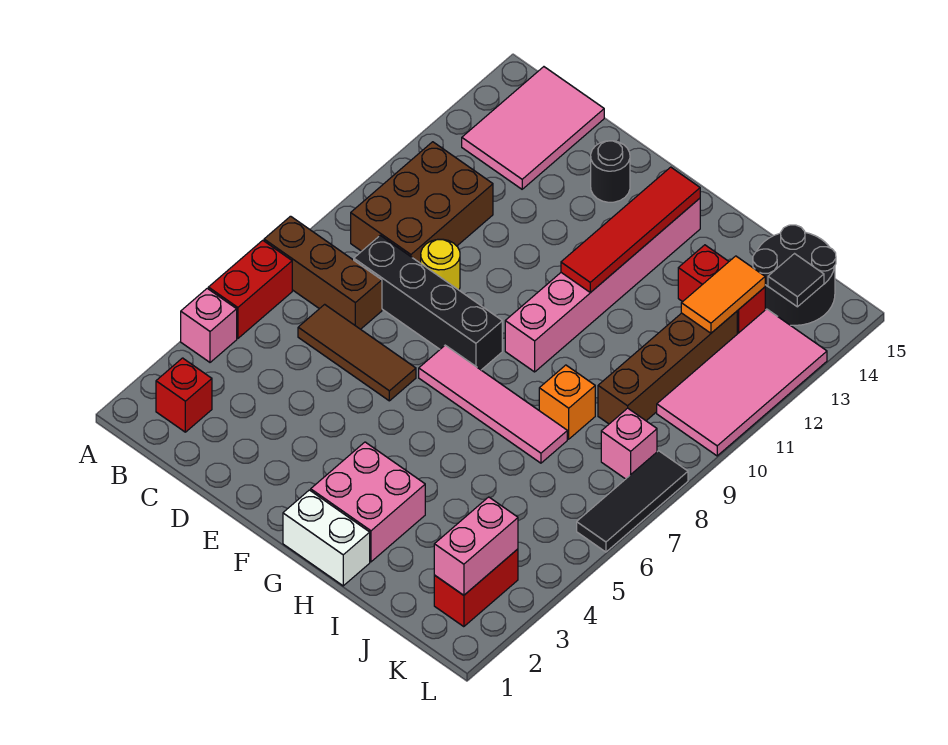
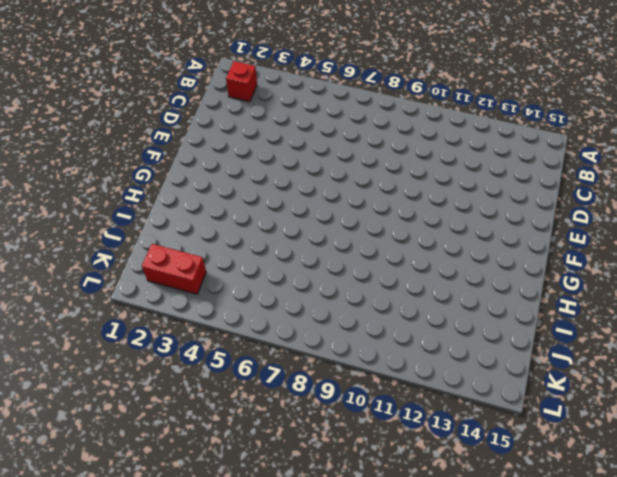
none -> pink brick A4 level 1
none -> red brick A5:A6 level 1
none -> brown brick A7:C7 level 1

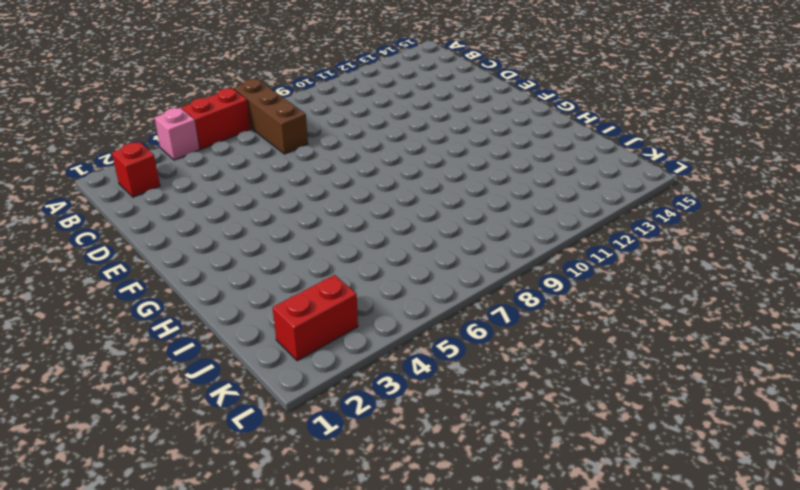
none -> brown brick B9:C11 level 1
none -> pink tile B13:C15 level 1
none -> brown tile C6:E6 level 1

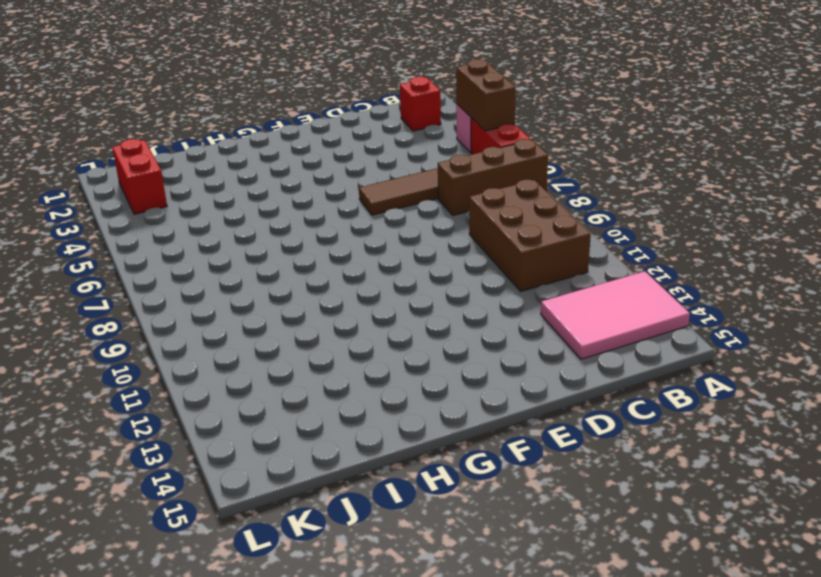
brown brick A4:A5 level 2 -> none
pink tile A13:C14 level 1 -> pink tile B13:C15 level 1
none -> black brick C8:F8 level 1
none -> yellow round brick D9 level 1
none -> black round brick E14 level 1

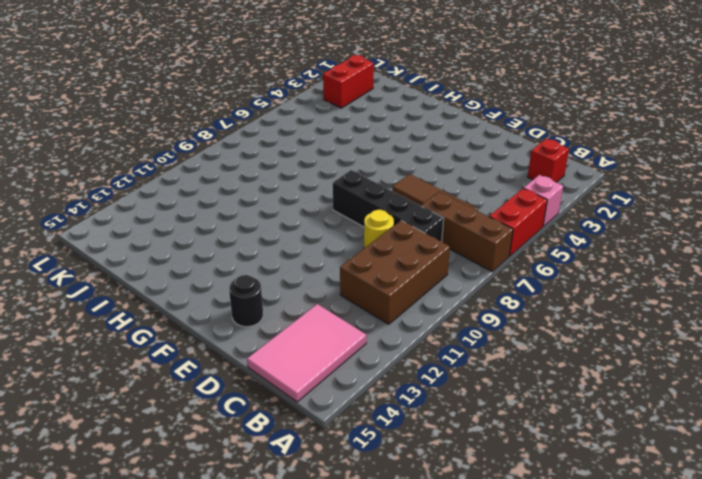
none -> pink tile F7:I7 level 1
none -> white brick G1:H1 level 1
none -> pink brick G2:H3 level 1

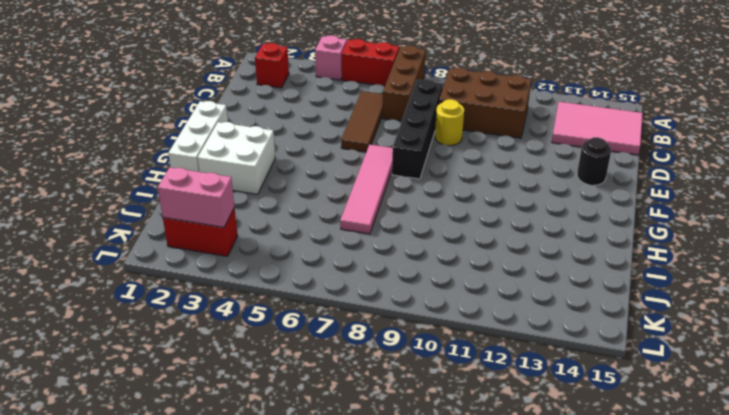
white brick F1:H1 level 1 -> white brick G1:H1 level 1
white brick G2:H3 level 1 -> pink brick G2:H3 level 1
none -> pink brick G9:G14 level 1
none -> orange brick I8 level 1
none -> red brick I13:J13 level 1

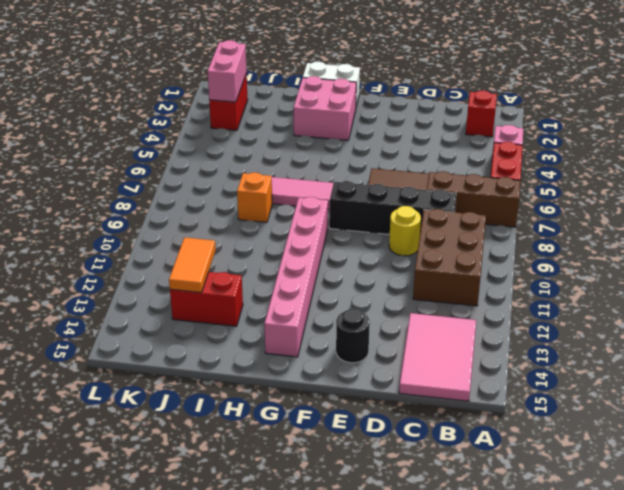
none -> brown brick J9:J12 level 1
none -> black round brick J14:K15 level 1
none -> pink brick K8 level 1

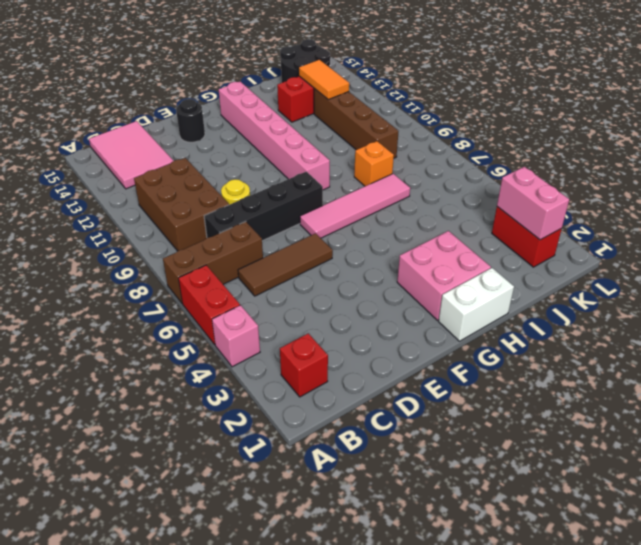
none -> pink brick K8 level 1
none -> pink tile K10:L13 level 1
none -> black tile L6:L8 level 1

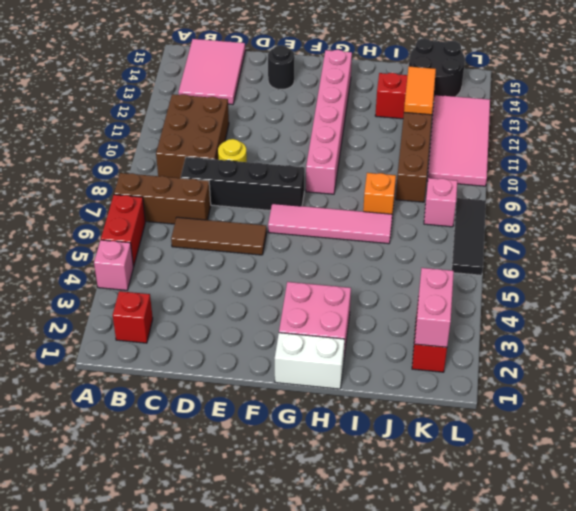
none -> red tile G11:G14 level 2
none -> black tile K14 level 2

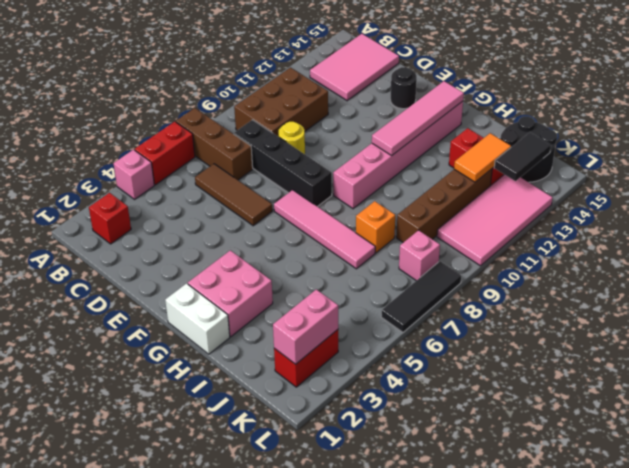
pink tile G11:G14 level 2 -> red tile G11:G14 level 2
black tile K13:K14 level 2 -> black tile K14 level 2

